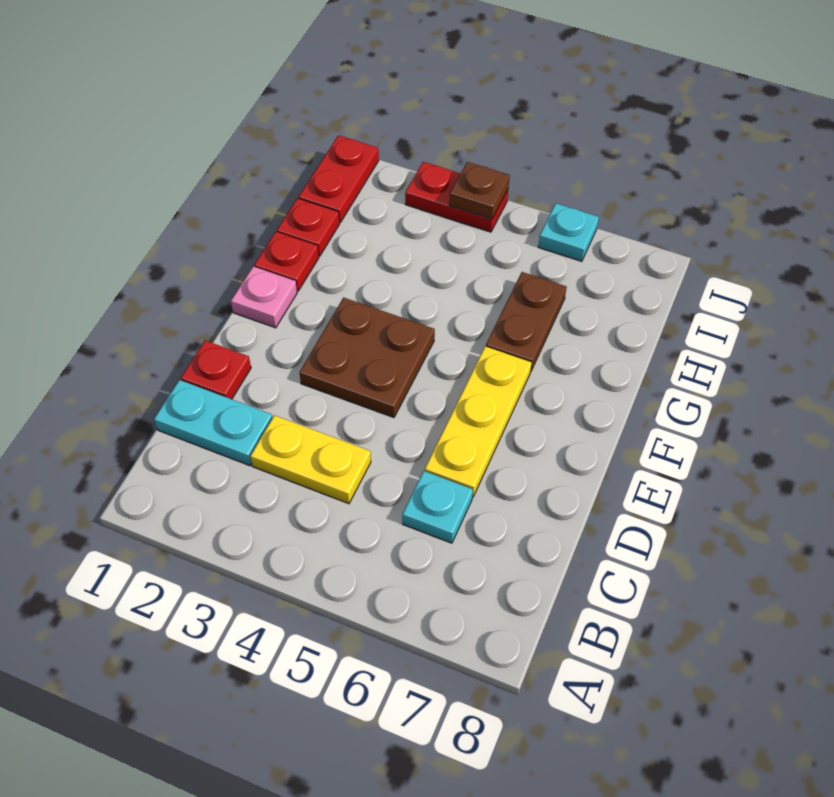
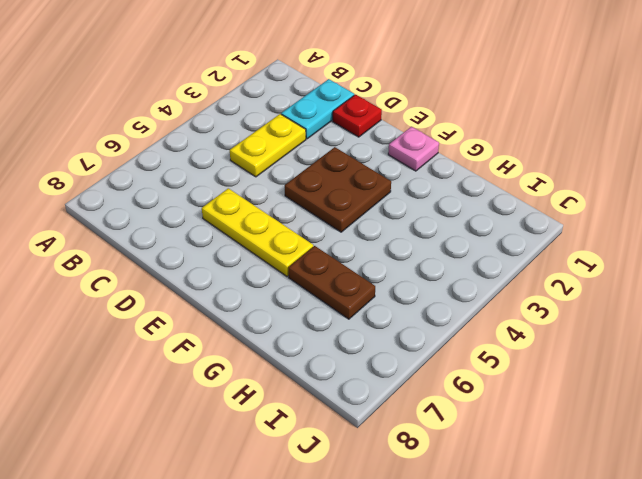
none -> cyan plate C6 level 1
none -> red plate G1 level 1
none -> red plate H1 level 1

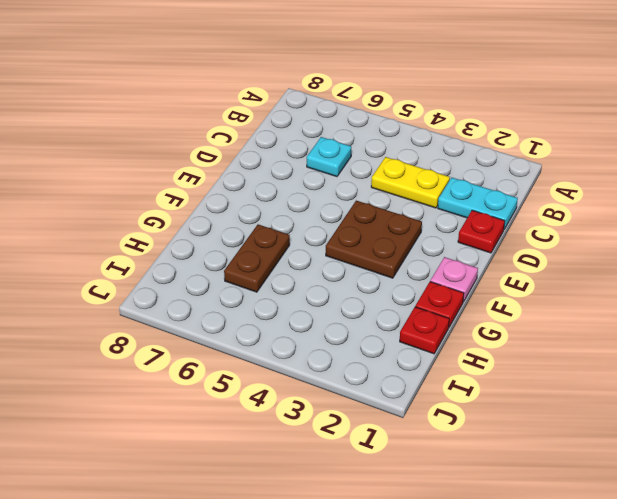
none -> yellow plate D6:F6 level 1
none -> red plate I1:J1 level 1
none -> red plate J3:J4 level 1

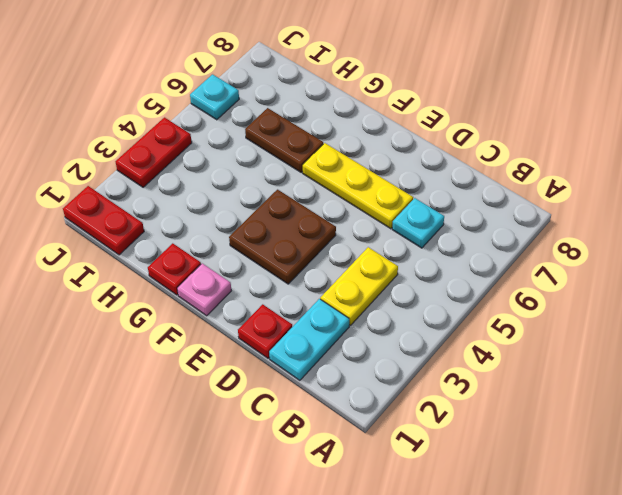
none -> red plate H1 level 1
none -> brown plate J4 level 2

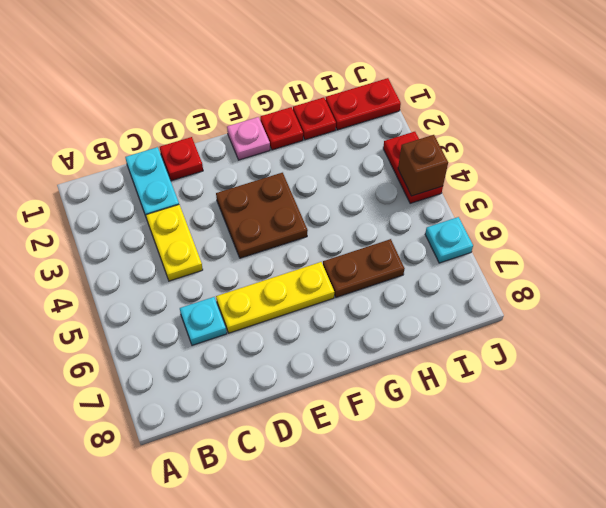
brown brick J4 level 2 -> brown plate J4 level 2

